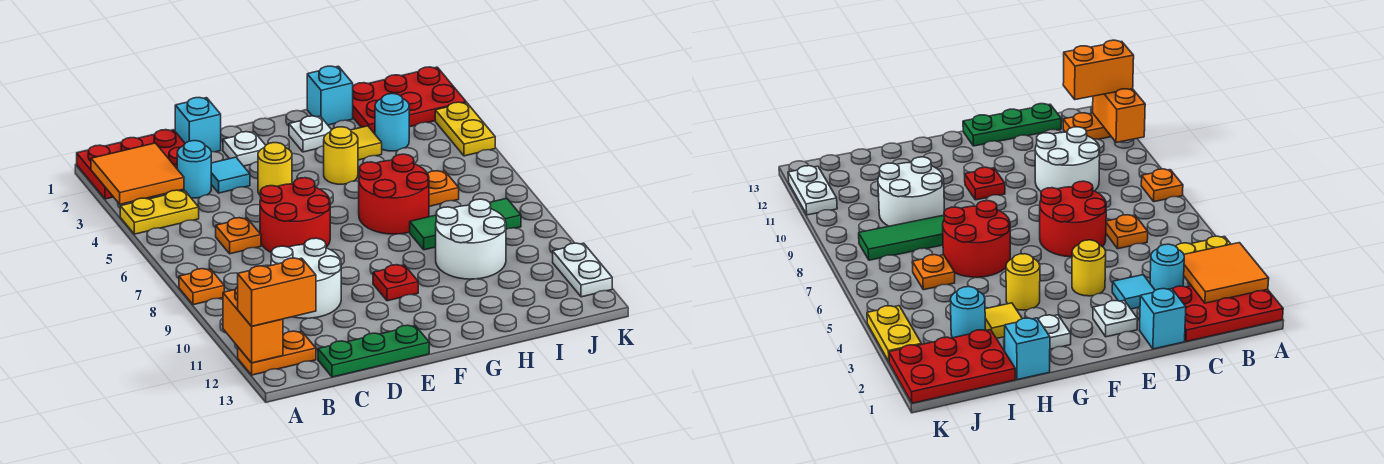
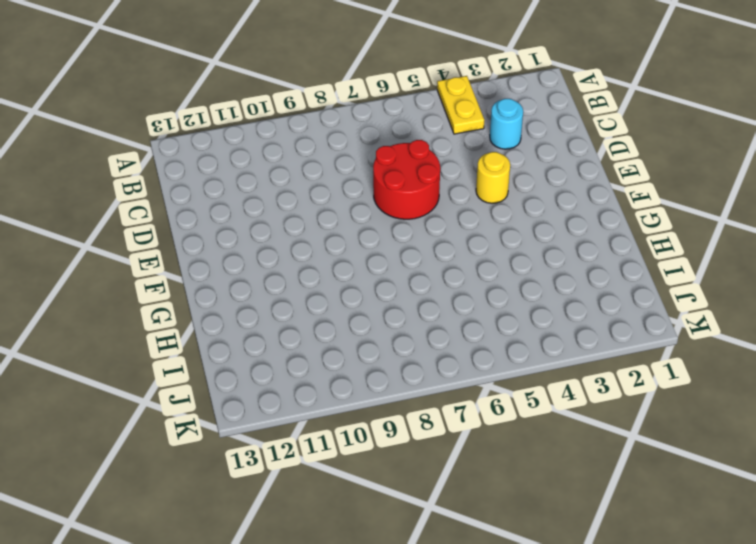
none -> red plate A1:C2 level 1
none -> orange plate A8 level 1
none -> orange plate A12:B12 level 1

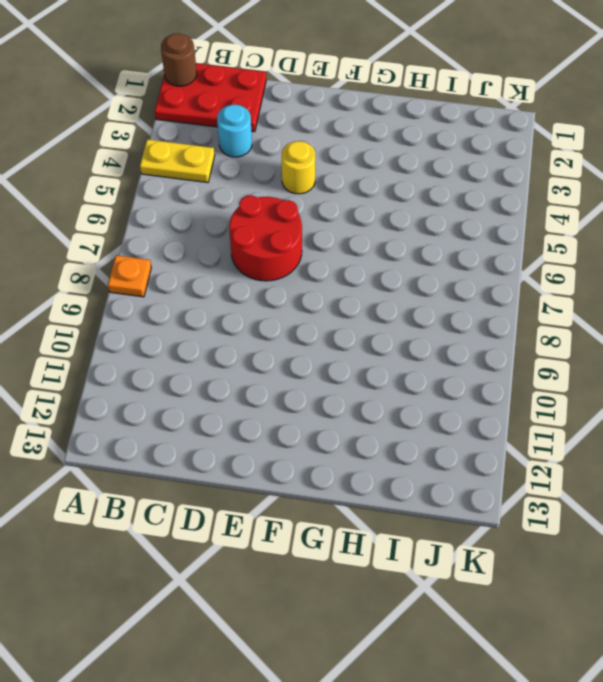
brown round brick A1 level 2 -> none
none -> orange plate A12:B12 level 1
none -> orange plate C6 level 1
none -> white round brick C9:D10 level 1

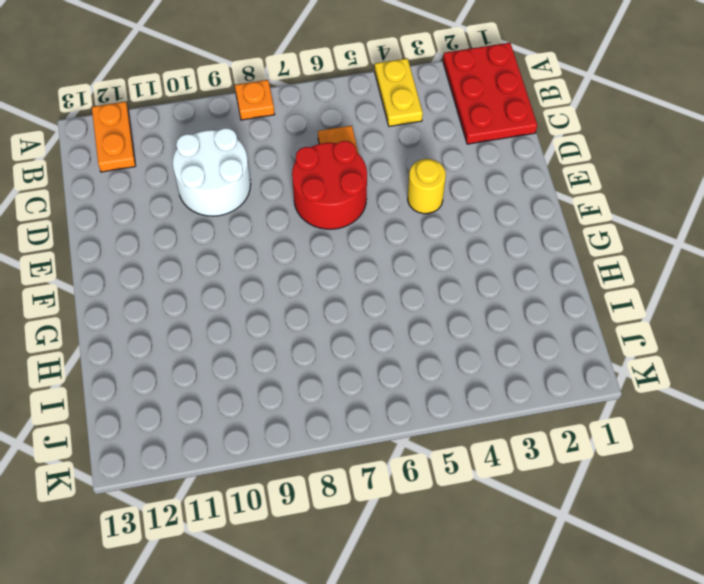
none -> cyan round brick C3 level 1
none -> green plate C13:E13 level 1
none -> cyan brick D1 level 1

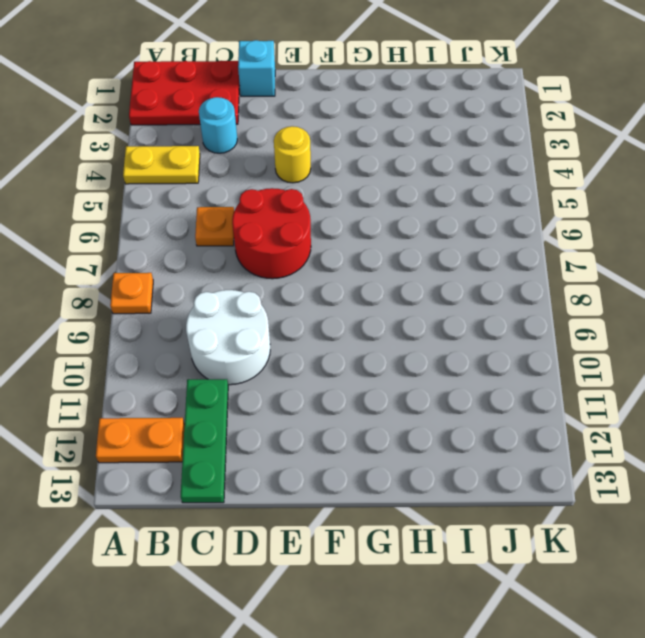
green plate C11:C13 level 1 -> green plate C13:E13 level 1
none -> cyan tile D3 level 1
none -> white plate E2 level 1
none -> red plate F10 level 1

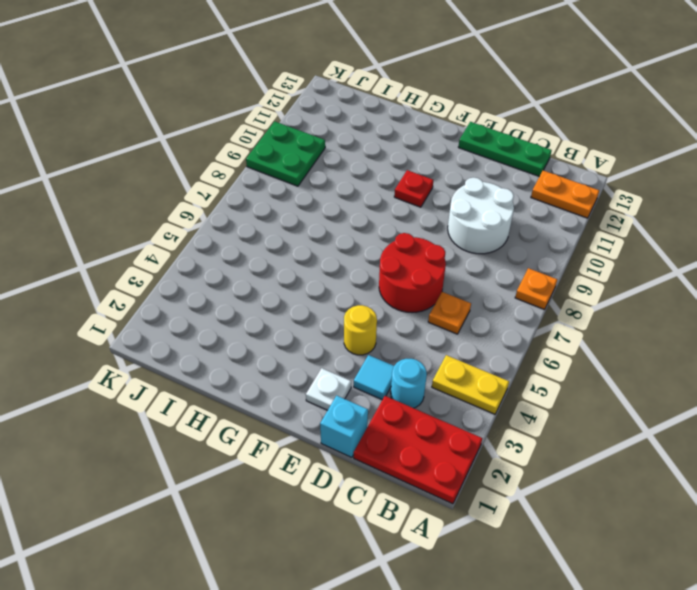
green plate J9:K10 level 1 -> none
none -> white plate G2 level 1
none -> yellow round brick G4 level 1
none -> red round brick G6:H7 level 1

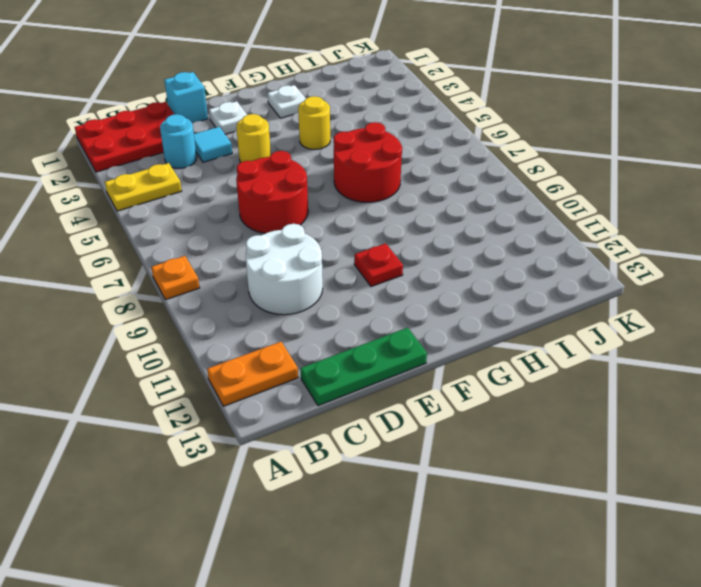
none -> orange plate C6 level 1
none -> cyan brick H1 level 1
none -> yellow tile H3 level 1

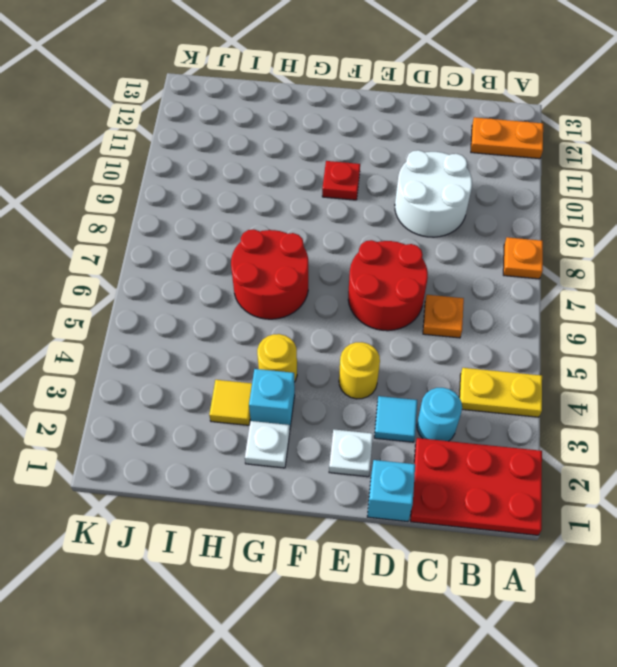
cyan brick G3 level 1 -> cyan brick H1 level 1
none -> green plate C13:E13 level 1
none -> green tile H8:J8 level 1
none -> white round brick H9:I10 level 1

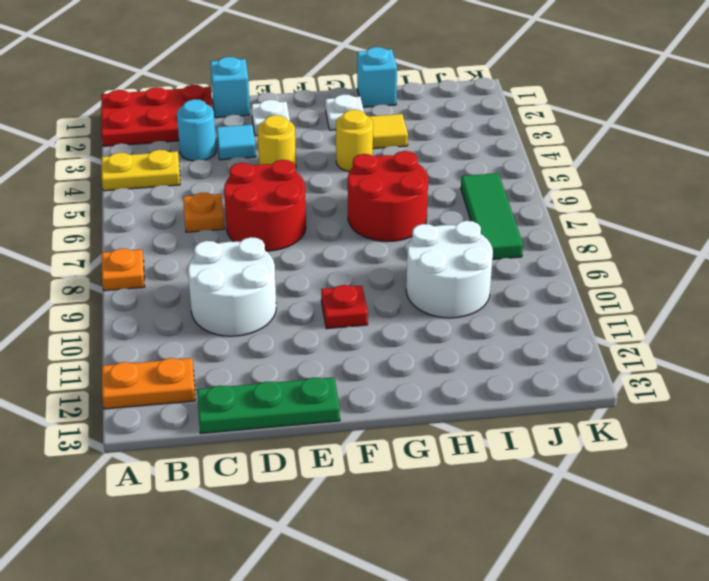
green tile J6:J8 level 1 -> green tile H8:J8 level 1
none -> red plate I1:K2 level 1
none -> cyan round brick I3 level 1
none -> orange plate I6 level 1

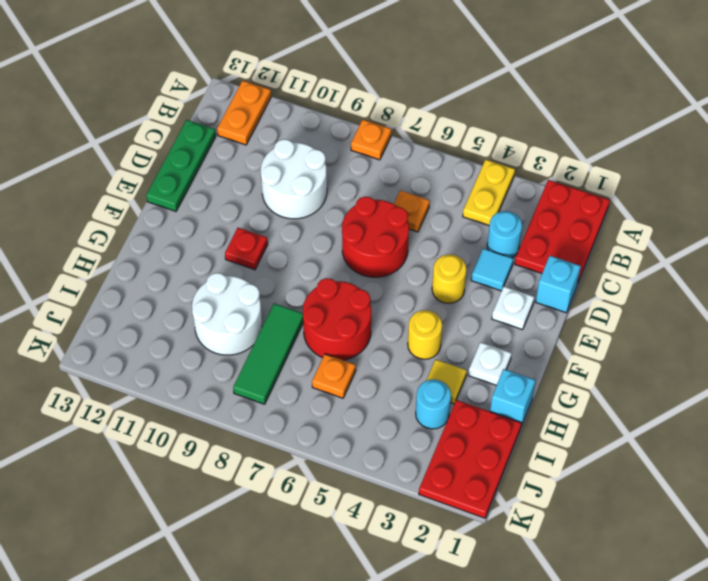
none -> yellow plate K3:K4 level 1
none -> white plate K11:K12 level 1
none -> orange tile A2:B3 level 2

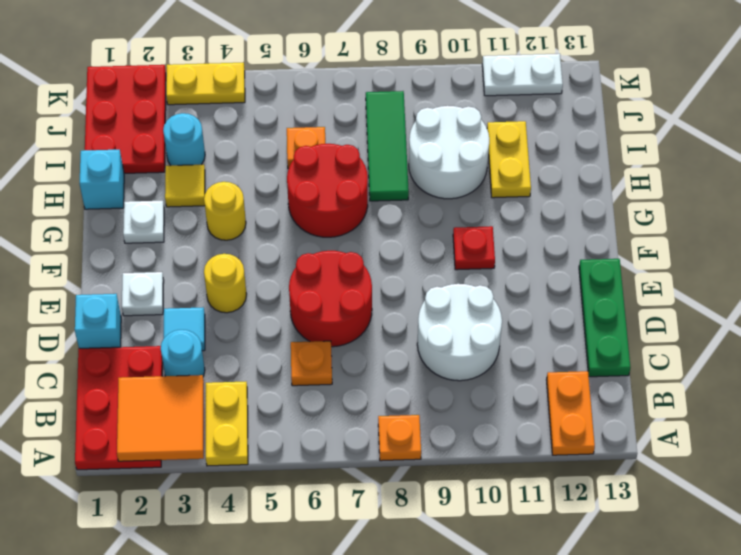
yellow plate H11:I11 level 1 -> none
none -> orange brick A11:A12 level 2
none -> orange brick A12:B12 level 3

